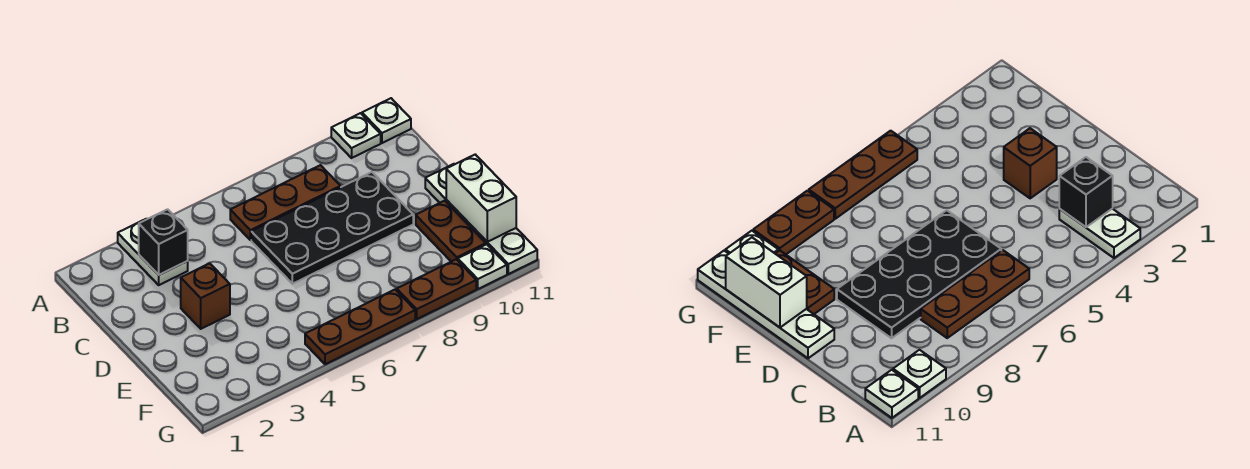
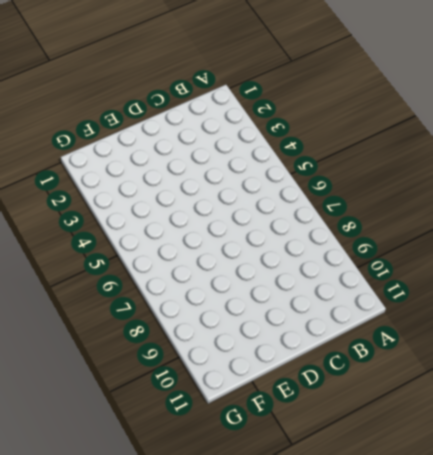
none -> white plate A3:B3 level 1
none -> white plate A10 level 1
none -> white plate A11 level 1

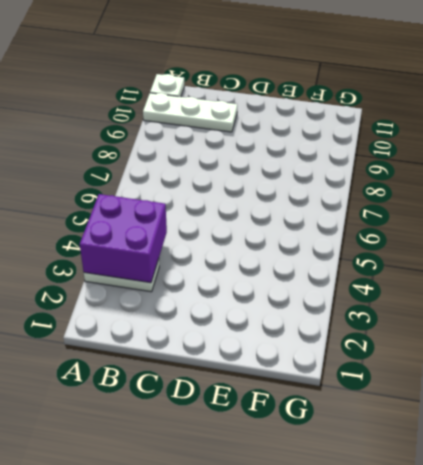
purple brick A3:B4 level 2 -> black brick B3 level 2
white plate A10:C10 level 1 -> white plate A10 level 1
none -> brown plate B6:B8 level 1
none -> black plate C6:D9 level 1
none -> brown brick D3 level 1

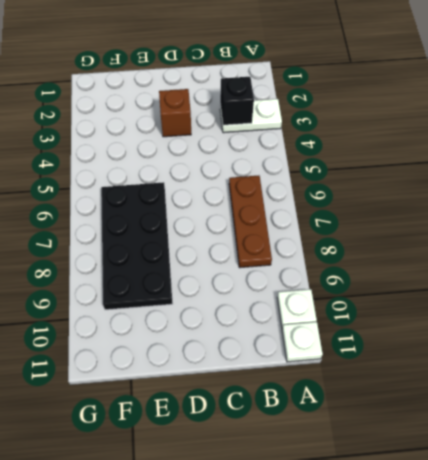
black plate E6:F9 level 1 -> black plate C6:D9 level 1
none -> white plate D11:G11 level 1
none -> brown plate E10:F10 level 1
none -> brown plate G5:G7 level 1

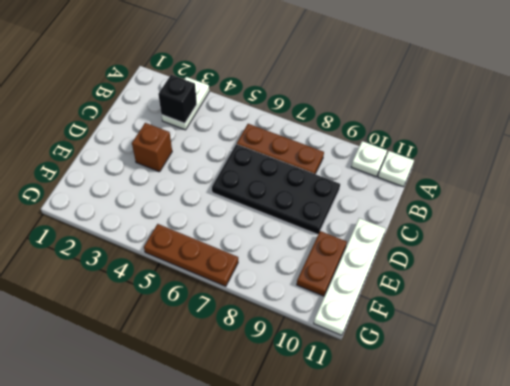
none -> brown plate G8:G9 level 1
none -> white plate G10 level 1
none -> white brick E11:F11 level 2

